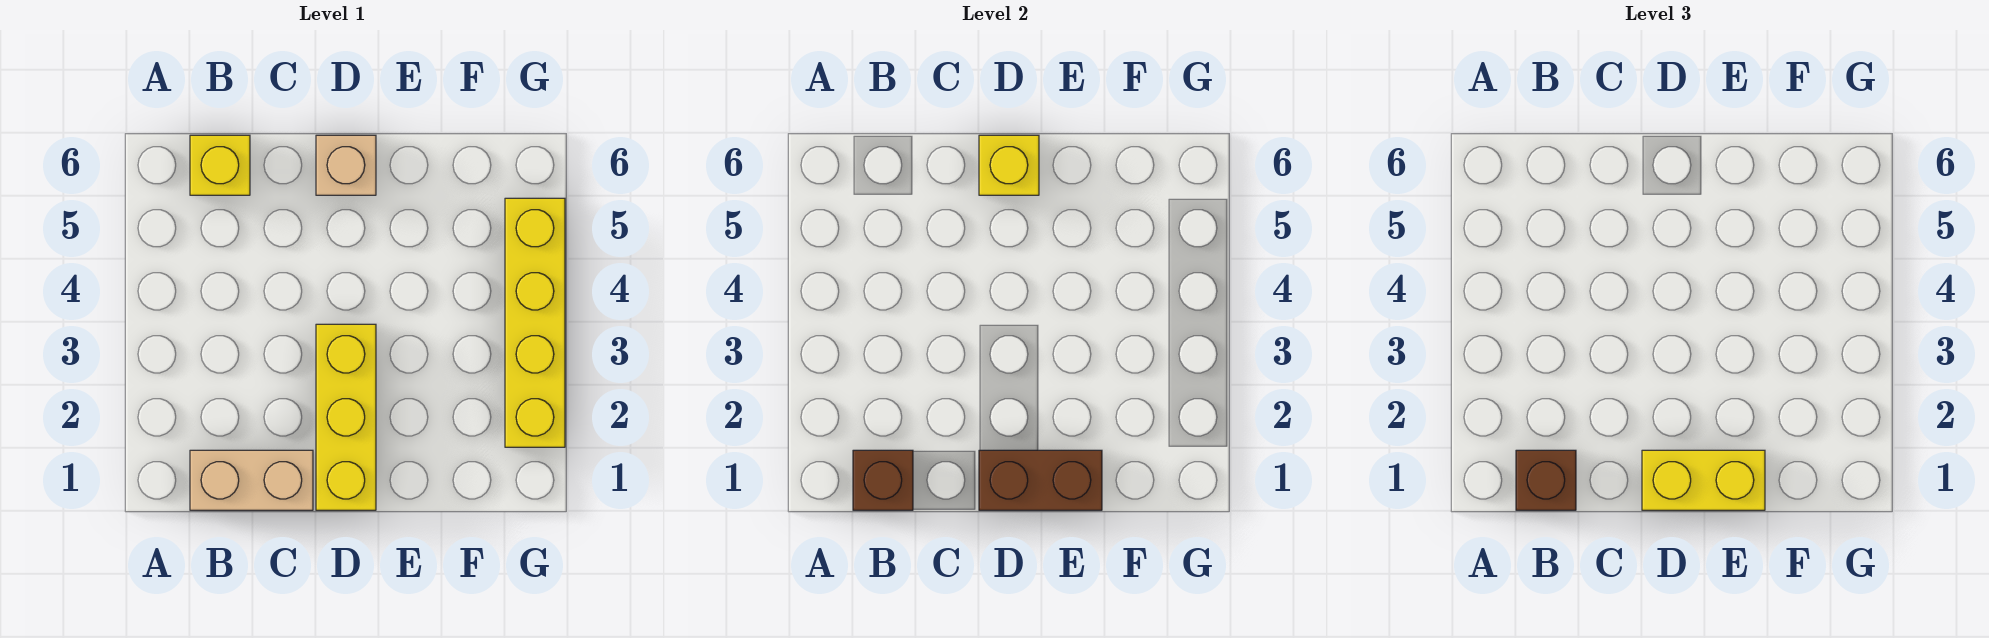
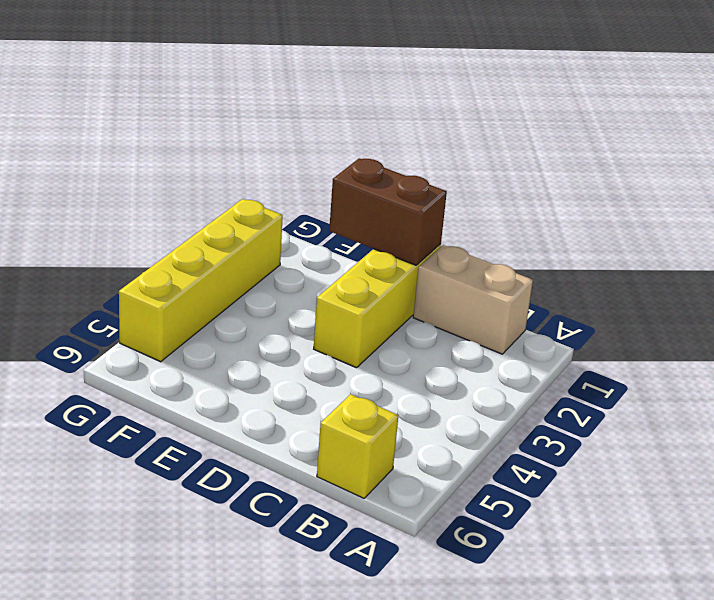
none -> tan brick D6 level 1
none -> brown brick B1 level 2

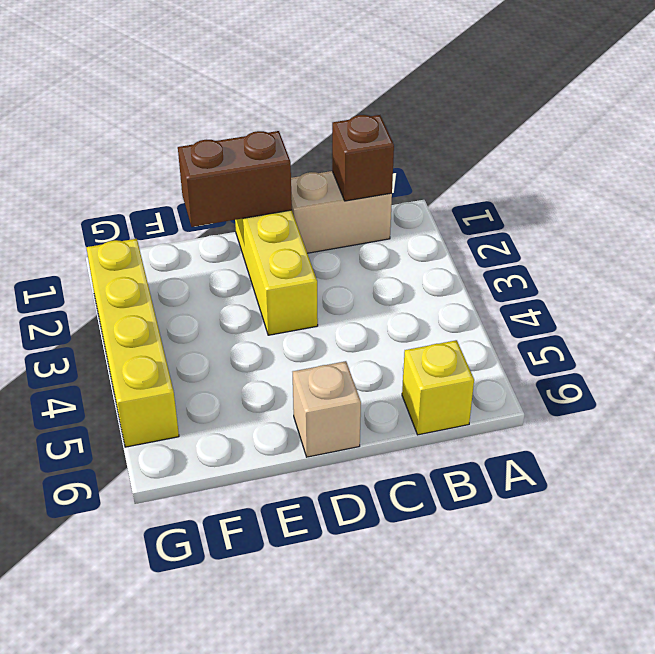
none -> yellow brick D6 level 2
none -> brown brick B1 level 3

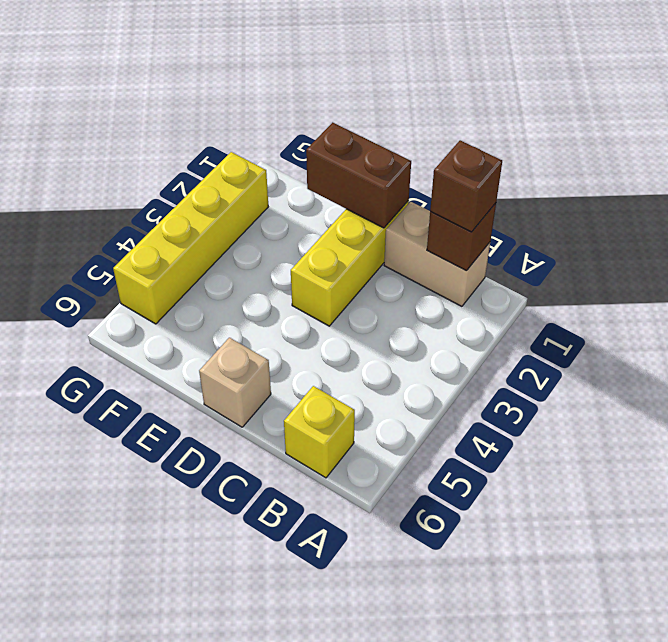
none -> yellow brick D6 level 2
none -> yellow brick D1:E1 level 3

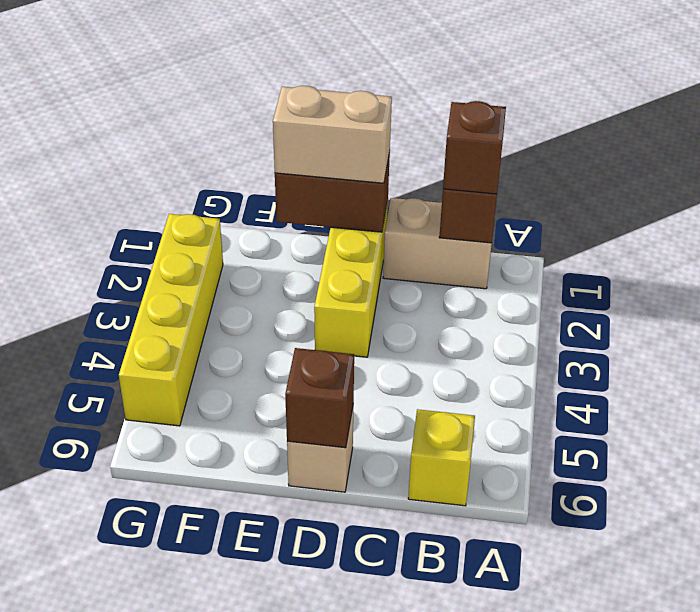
tan brick D1:E1 level 3 -> yellow brick D1:E1 level 3
brown brick D6 level 2 -> yellow brick D6 level 2

